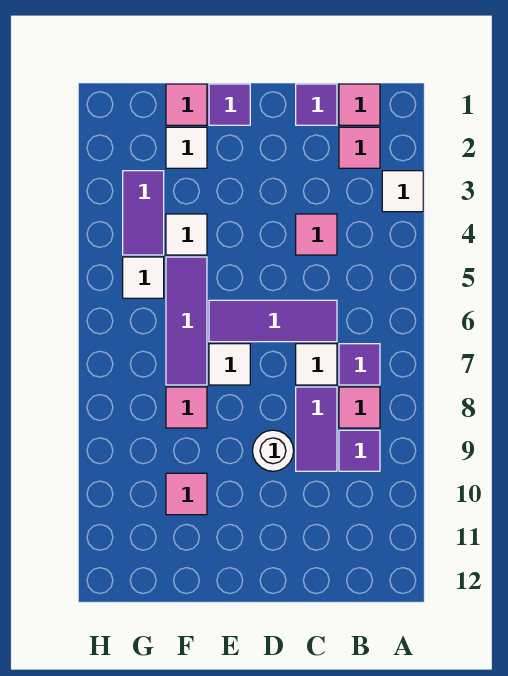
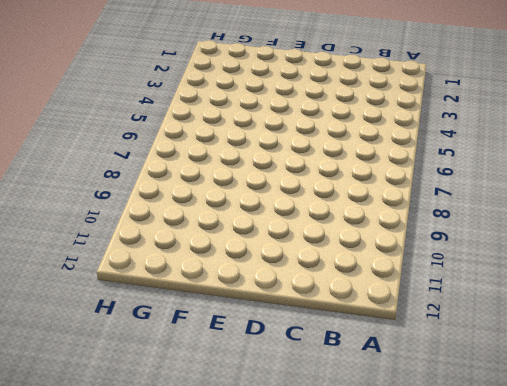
none -> white tile A3 level 1
none -> pink tile B1 level 1
none -> pink tile B2 level 1

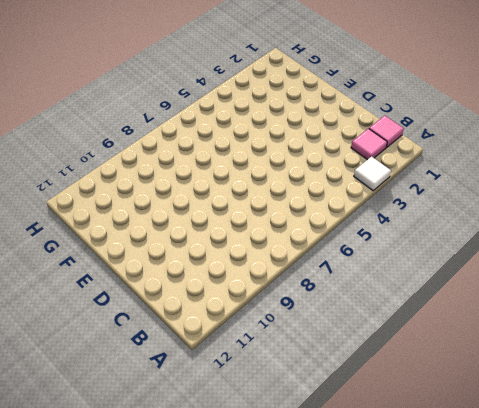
none -> purple tile B7 level 1
none -> pink tile B8 level 1
none -> purple tile B9 level 1

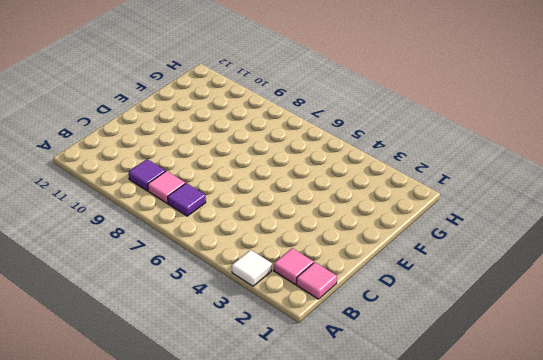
none -> purple tile C1 level 1
none -> pink tile C4 level 1
none -> purple tile C6:E6 level 1

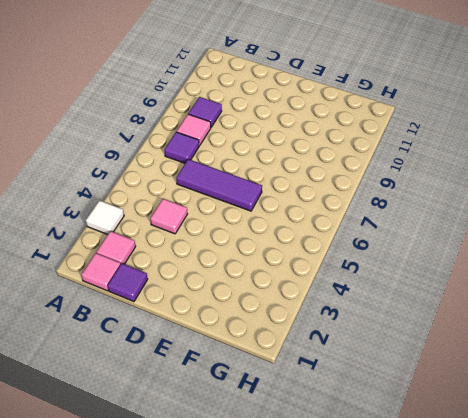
none -> white tile C7 level 1
none -> purple tile C8:C9 level 1
none -> white round brick D9 level 1

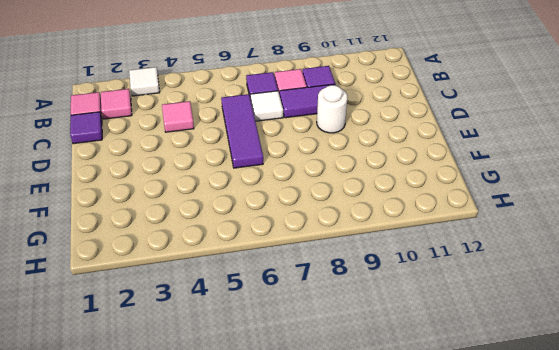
none -> purple tile E1 level 1
none -> white tile E7 level 1
none -> pink tile F1 level 1

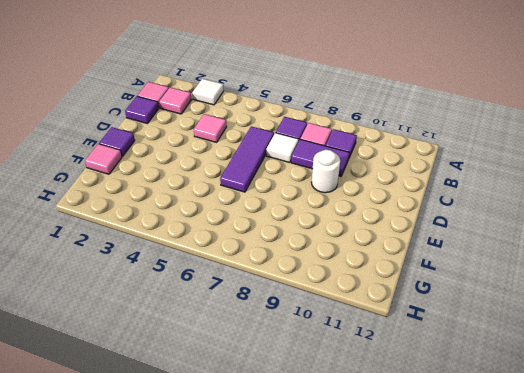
none -> white tile E7 level 1
none -> white tile F2 level 1
none -> white tile F4 level 1

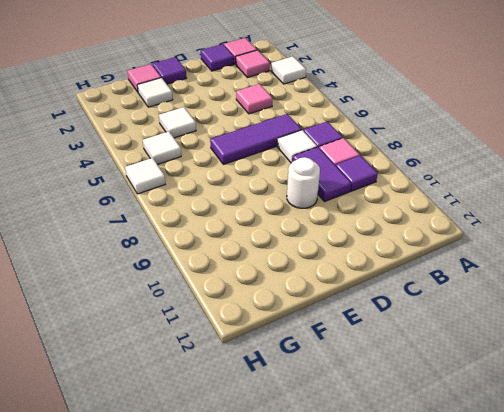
white tile H6 level 1 -> white tile E7 level 1
none -> purple tile F5:F7 level 1
none -> pink tile F8 level 1
none -> pink tile F10 level 1

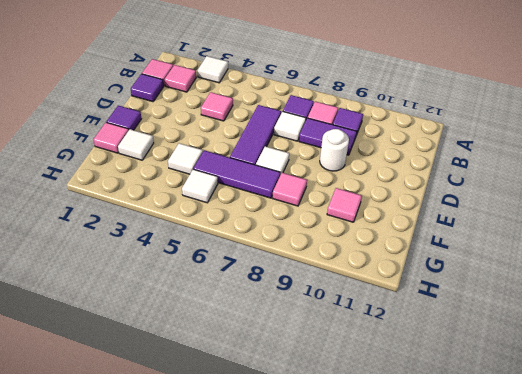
none -> purple tile G3:G4 level 1

